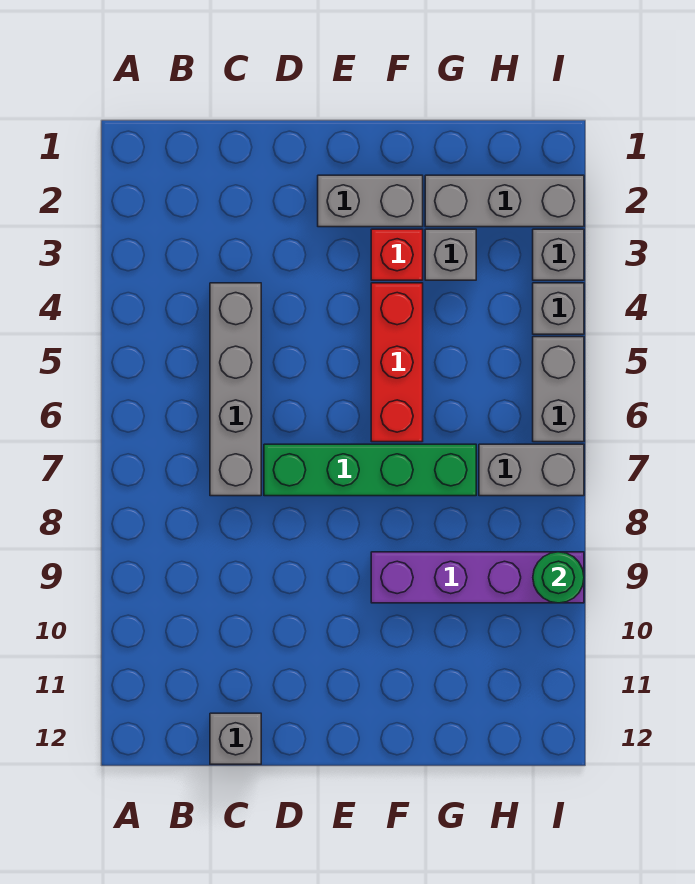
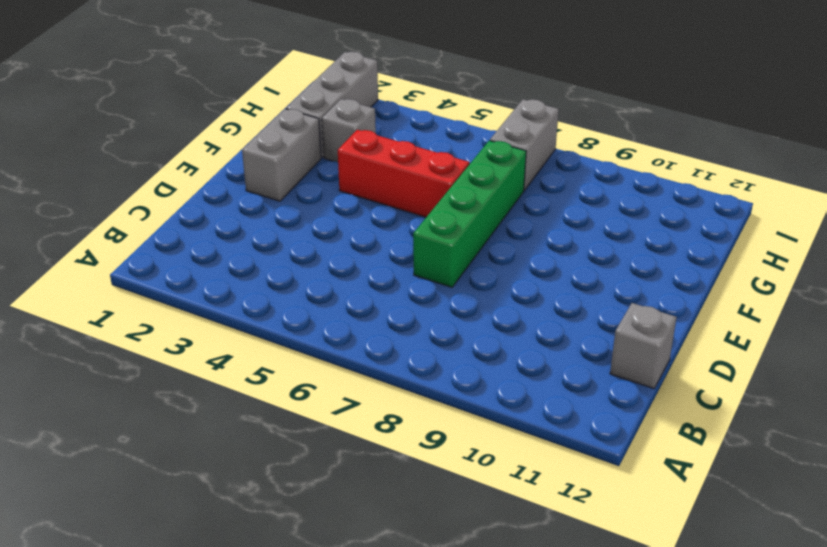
none -> grey brick C4:C7 level 1
none -> red brick F3 level 1
none -> purple brick F9:I9 level 1

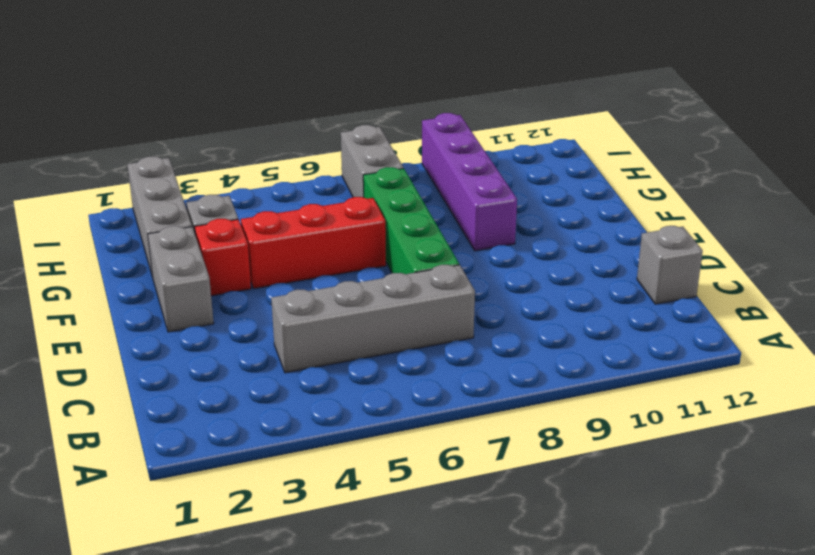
none -> grey brick I3 level 1
none -> grey brick I4 level 1
none -> grey brick I5:I6 level 1

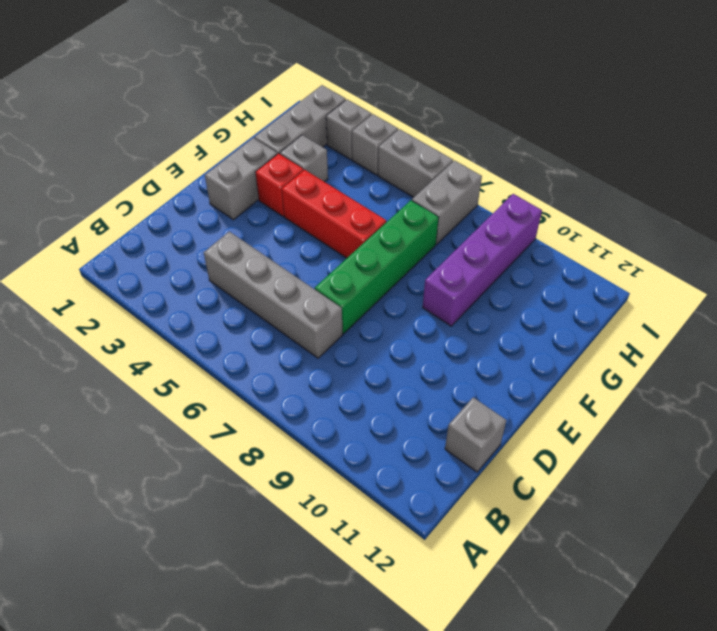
none -> green round brick I9 level 2

